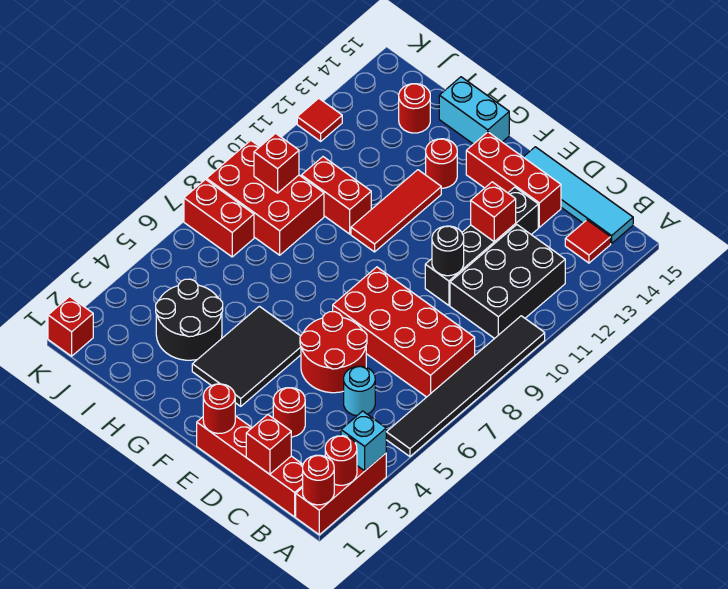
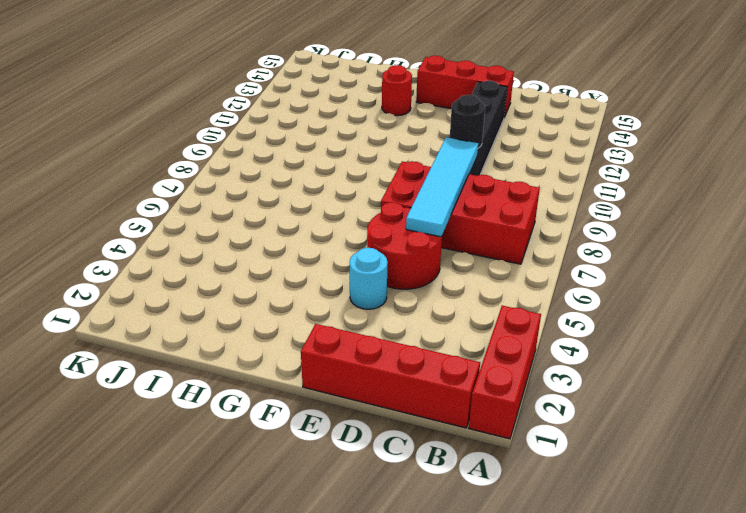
cyan tile D6:D9 level 2 -> cyan tile B15:E15 level 1
cyan round brick E4 level 1 -> cyan round brick C5 level 1
none -> black tile A5:A10 level 1
none -> black brick B10:C12 level 1
none -> red tile B14 level 1
none -> red round brick D3 level 1

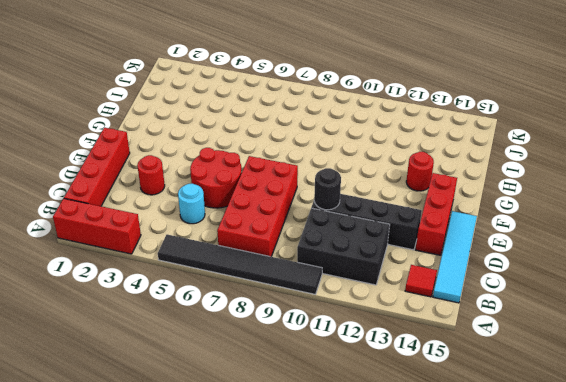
none -> black tile F3:G5 level 1
none -> red tile G10:G12 level 1
none -> cyan brick G15:H15 level 1
none -> black round brick H3:I4 level 1

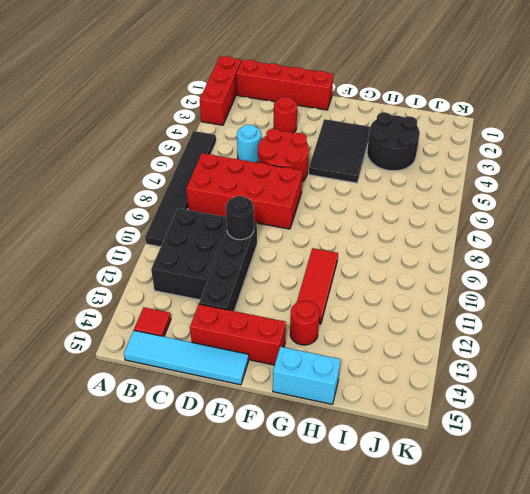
none -> red brick H10:I10 level 1
none -> red brick I8:K9 level 1
none -> red round brick I14 level 1
none -> red brick J7:K7 level 1

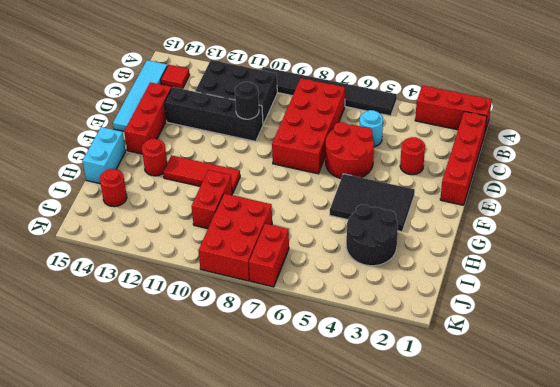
none -> red brick K1 level 1
none -> red tile K12 level 1
none -> red round brick A1 level 2
none -> red round brick A2 level 2

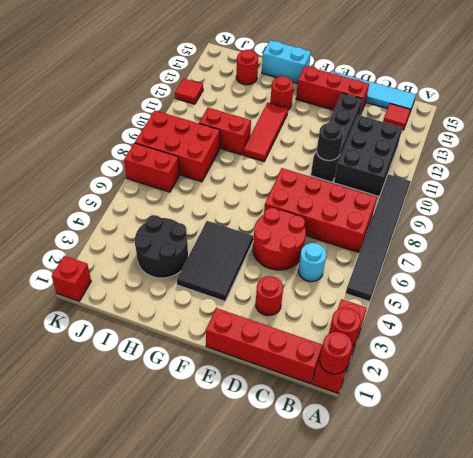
none -> cyan brick A3 level 2
none -> red brick C1 level 2
none -> red brick D12 level 2
none -> red round brick E1 level 2

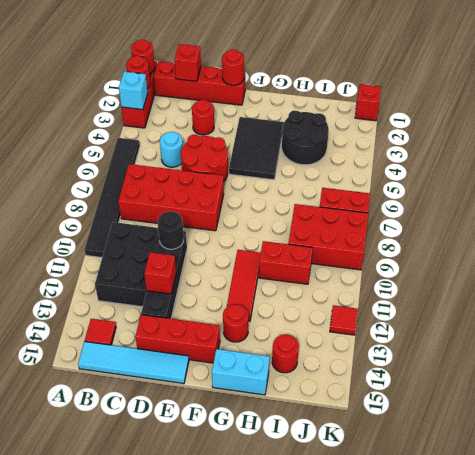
none -> red brick J9 level 2

